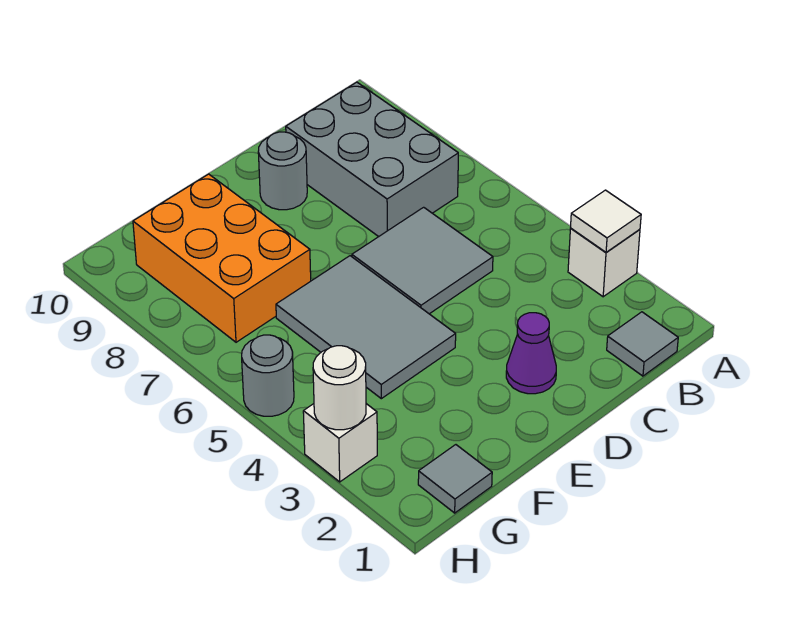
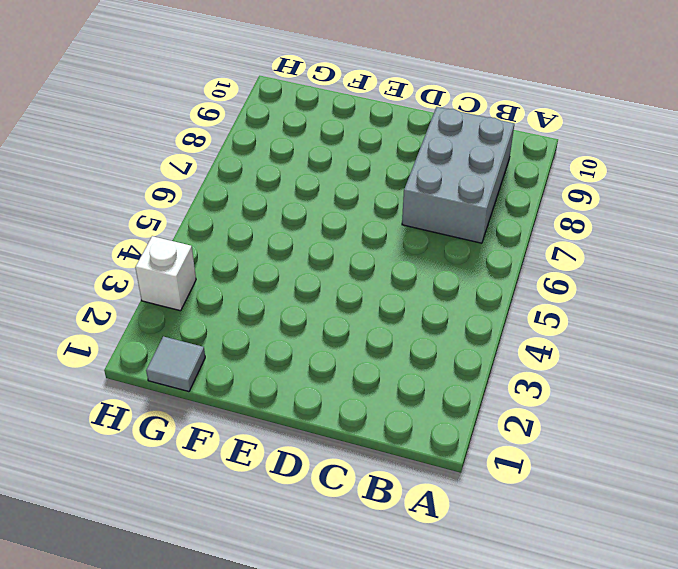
none -> white brick A3 level 1
none -> grey tile B1 level 1
none -> grey tile C5:D6 level 1

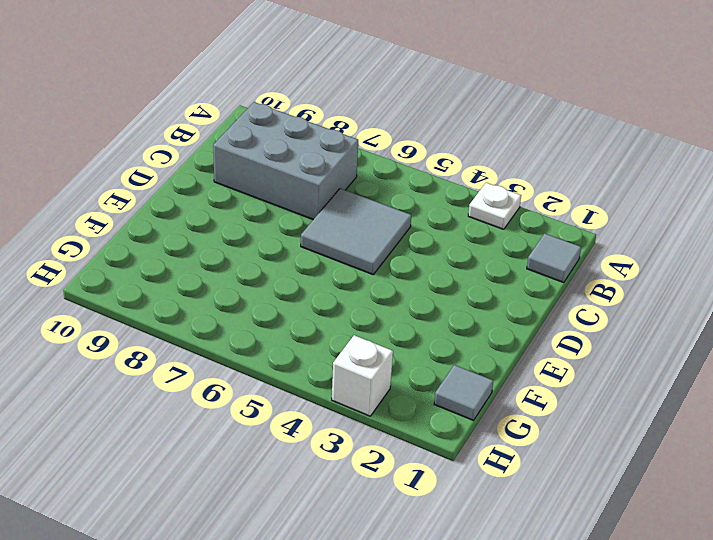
white plate A3 level 1 -> white brick A3 level 1
none -> purple cone D2 level 1
none -> grey round brick D9 level 1
none -> grey tile E4:F6 level 1

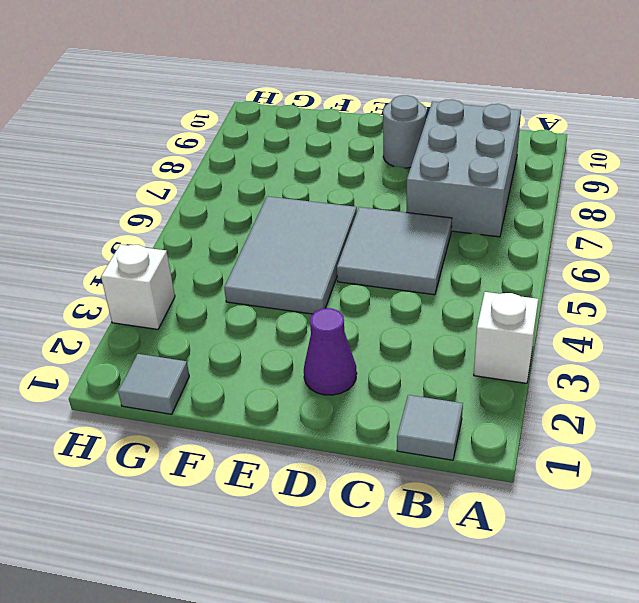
none -> orange brick F7:G9 level 1
none -> grey round brick H5 level 1
none -> white tile A3 level 2

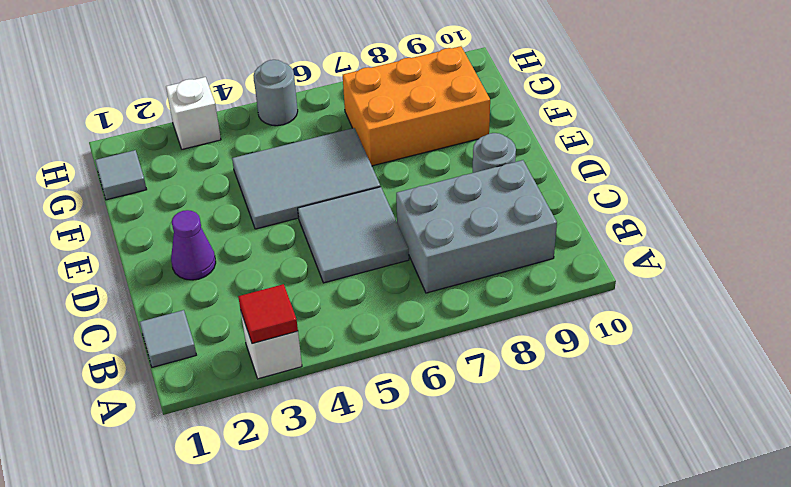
red tile A3 level 2 -> white tile A3 level 2
none -> white round brick H3 level 2

